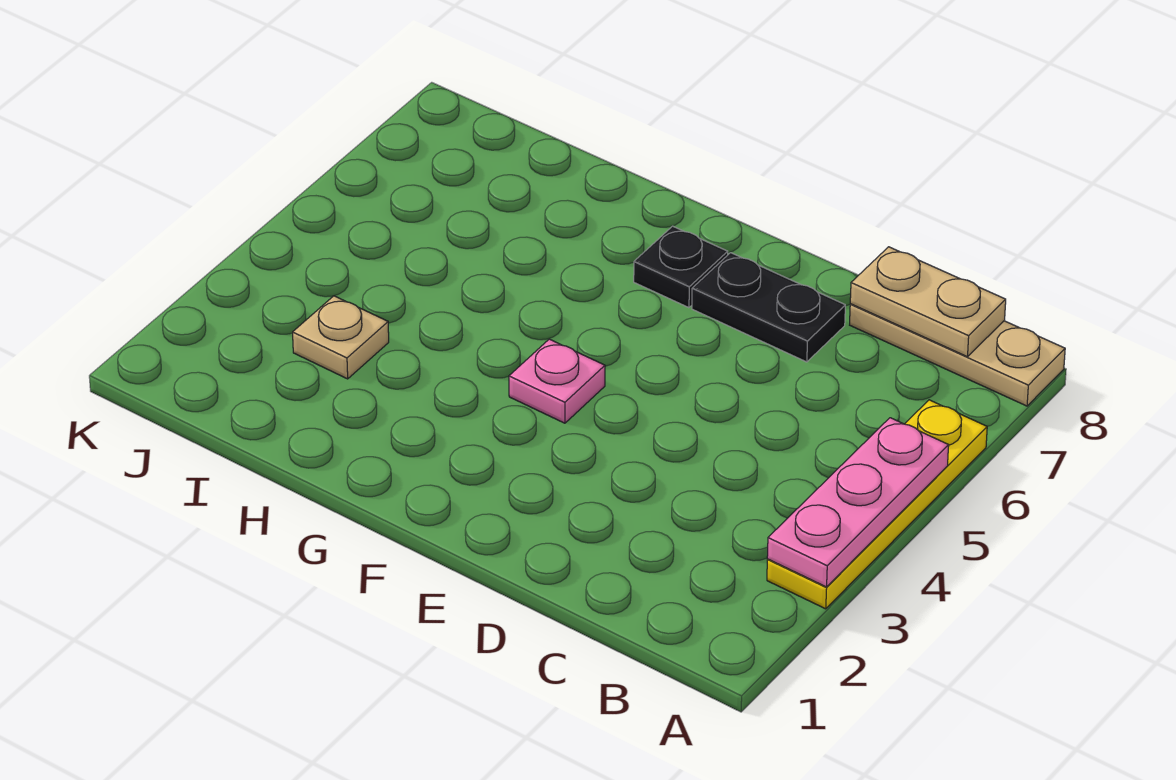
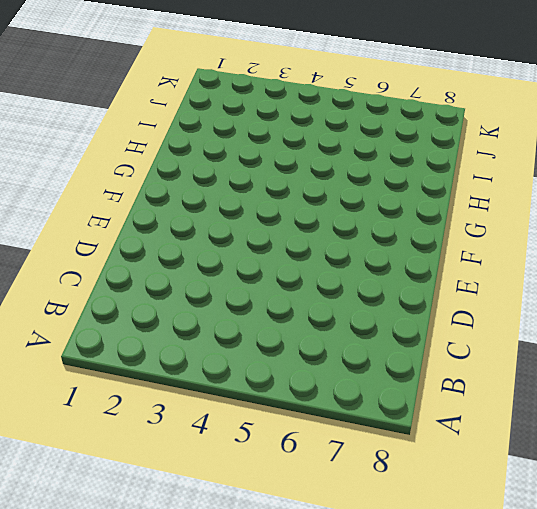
none -> yellow plate A3:A6 level 1
none -> tan plate A8:C8 level 1

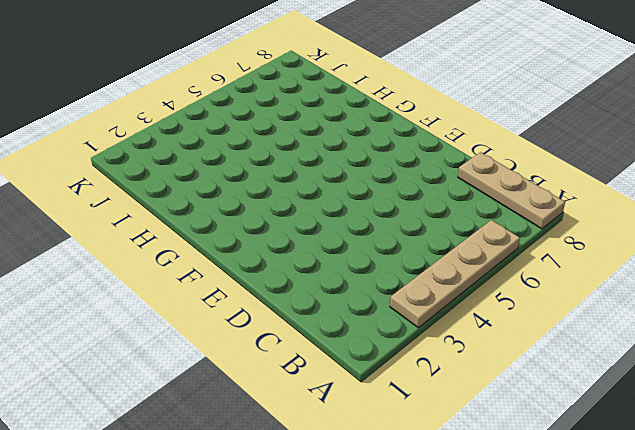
tan plate A3:A6 level 1 -> yellow plate A3:A6 level 1
none -> black plate D7:E7 level 1
none -> pink plate F4 level 1

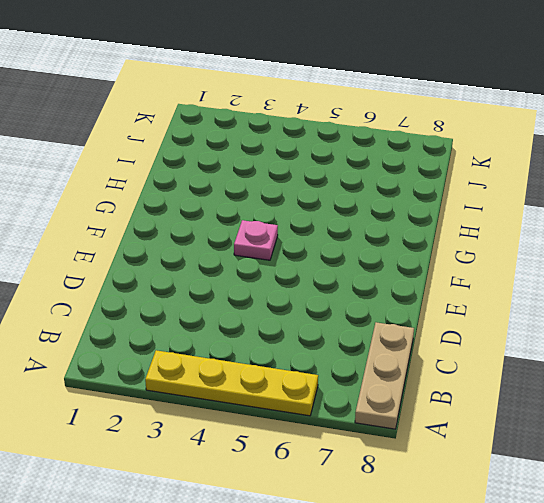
none -> black plate D7:E7 level 1
none -> black plate F7 level 1

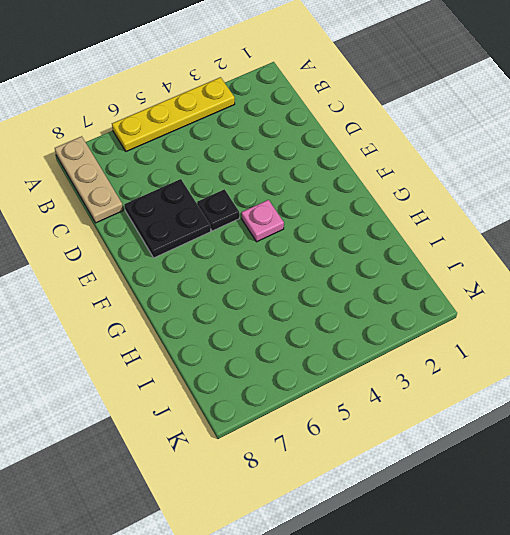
black plate D6:E7 level 1 -> black plate D7:E7 level 1
black plate E5 level 1 -> black plate F7 level 1
none -> tan plate I3 level 1
none -> pink plate A3:A5 level 2

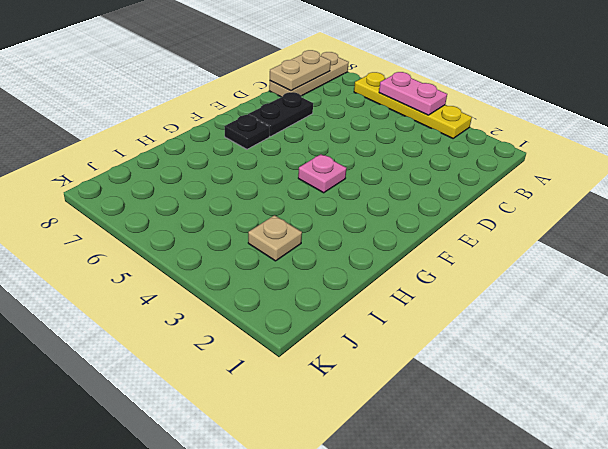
pink plate A4:A5 level 2 -> pink plate A3:A5 level 2

